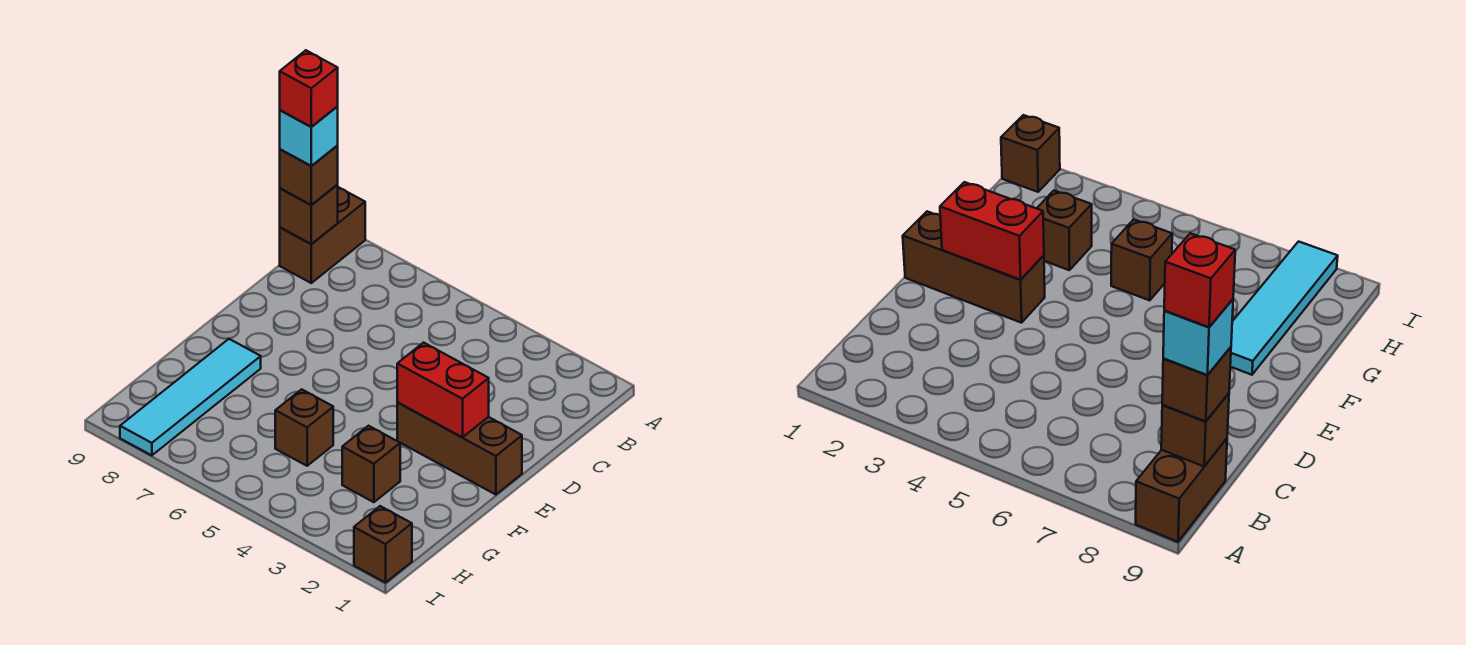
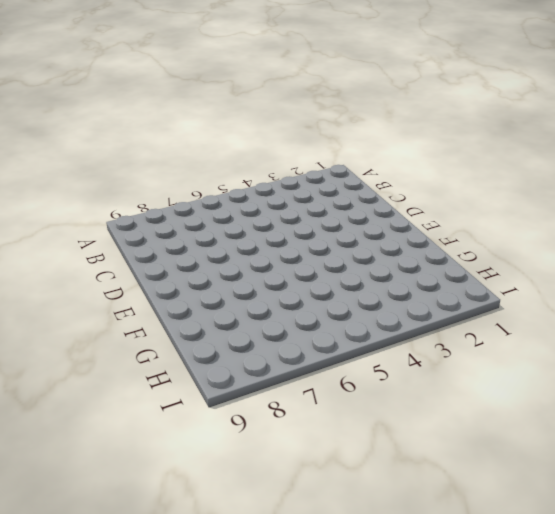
none -> brown brick A9:B9 level 1
none -> brown brick E1:E3 level 1

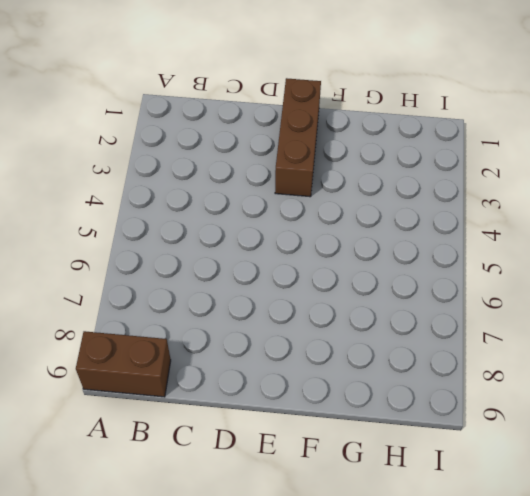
none -> cyan tile F8:I8 level 1
none -> brown brick G3 level 1

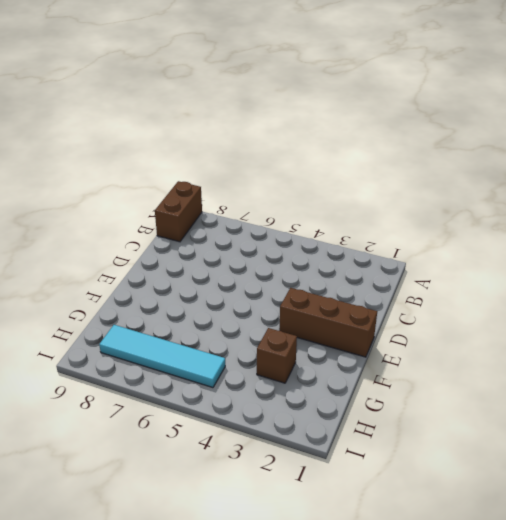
cyan tile H5:H8 level 1 -> cyan tile F8:I8 level 1
none -> brown brick G5 level 1
none -> brown brick I1 level 1

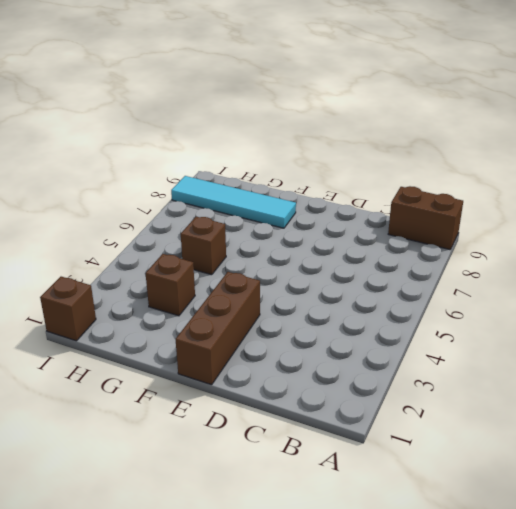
none -> brown brick B9 level 2
none -> red brick E2:E3 level 2

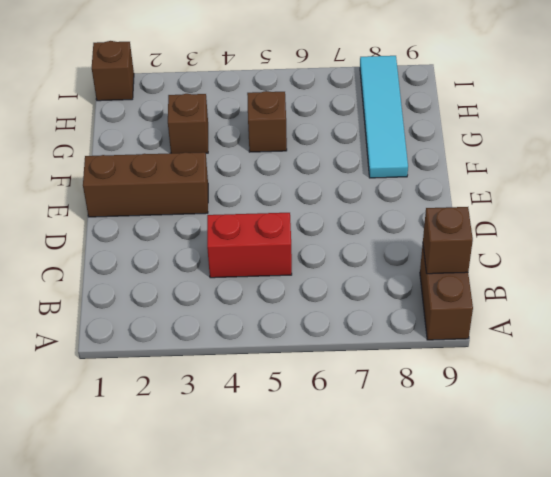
red brick C4:C5 level 1 -> red brick E2:E3 level 2
none -> brown brick B9 level 3
none -> cyan brick B9 level 4

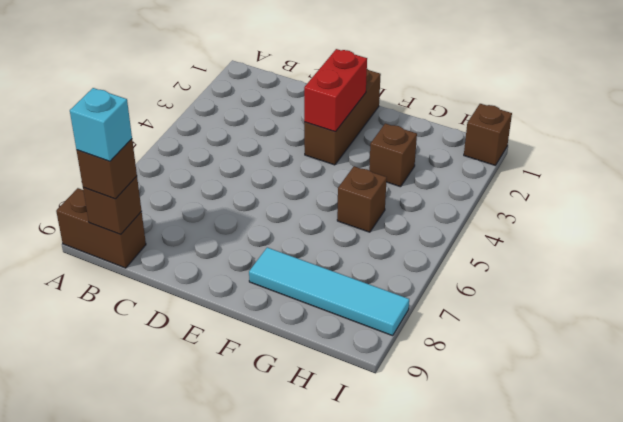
none -> red brick B9 level 5

